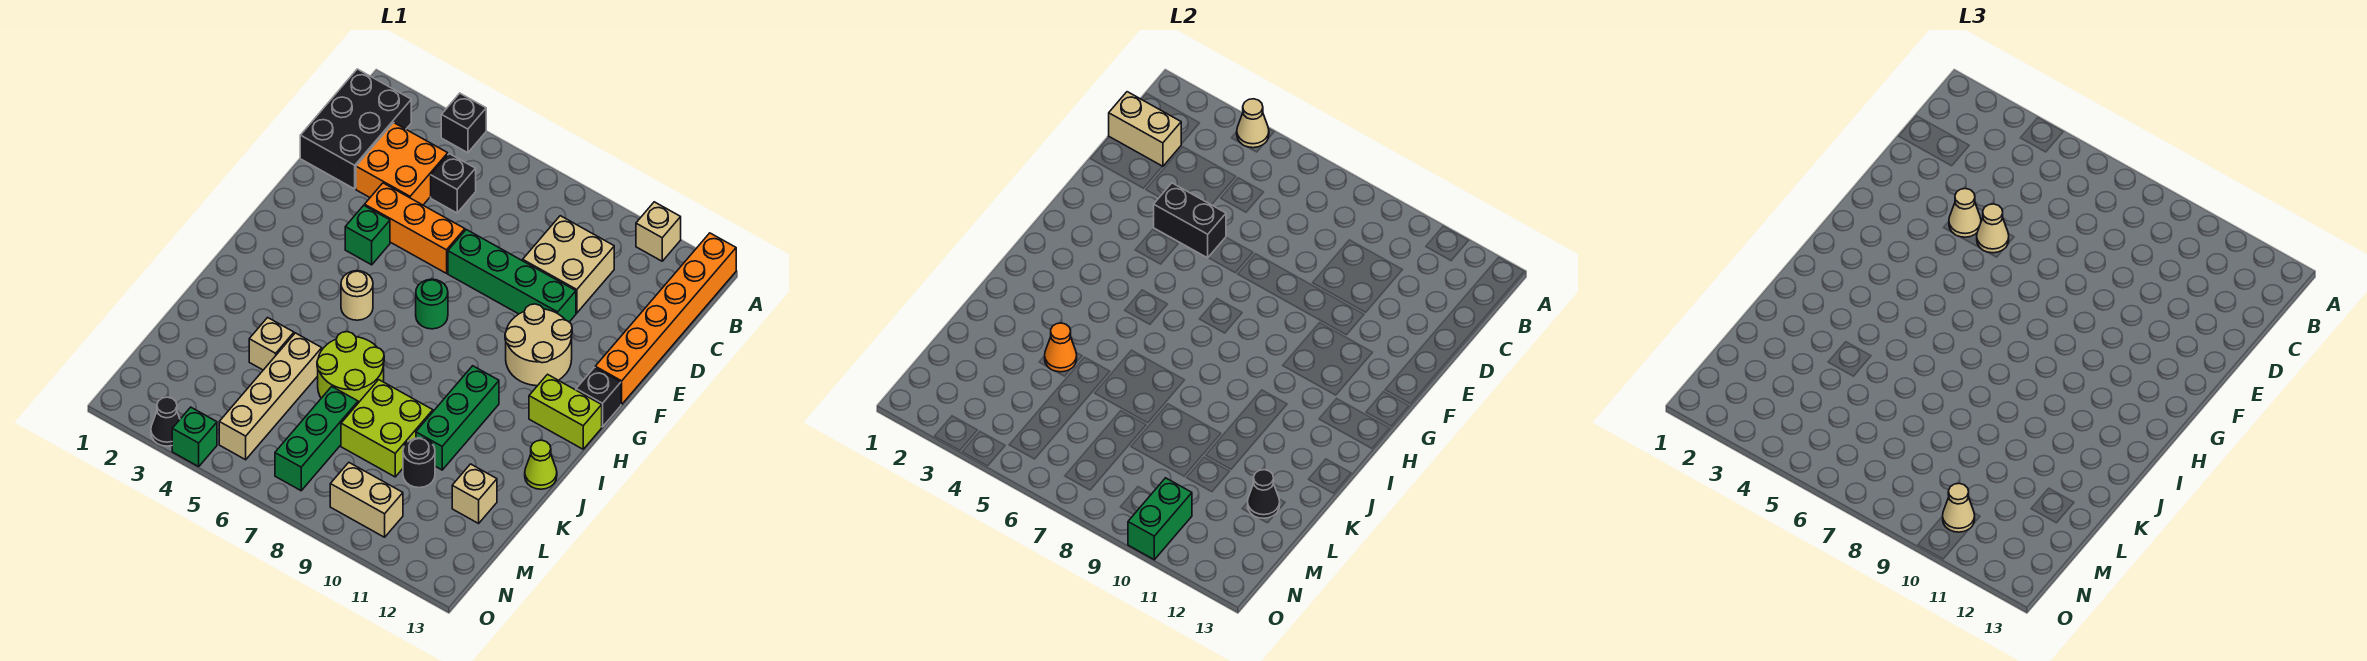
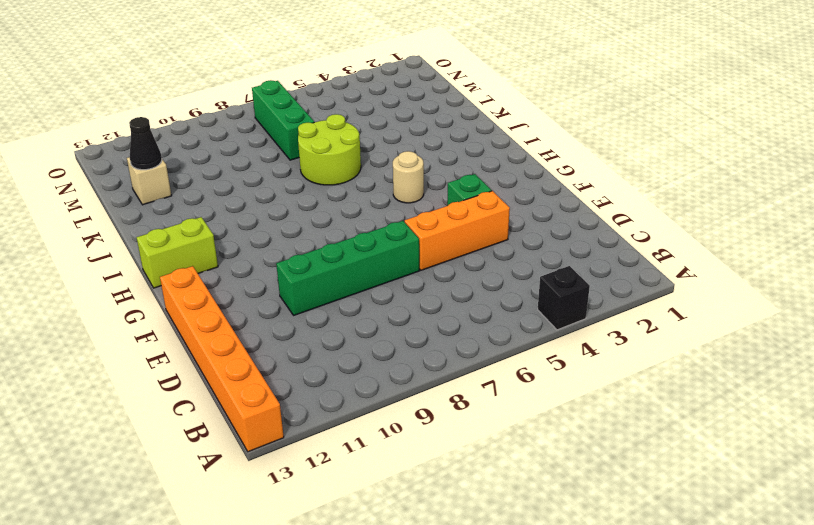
none -> tan brick A11 level 1
none -> black brick B1:D2 level 1
none -> orange brick C3:D4 level 1
none -> black brick C5 level 1

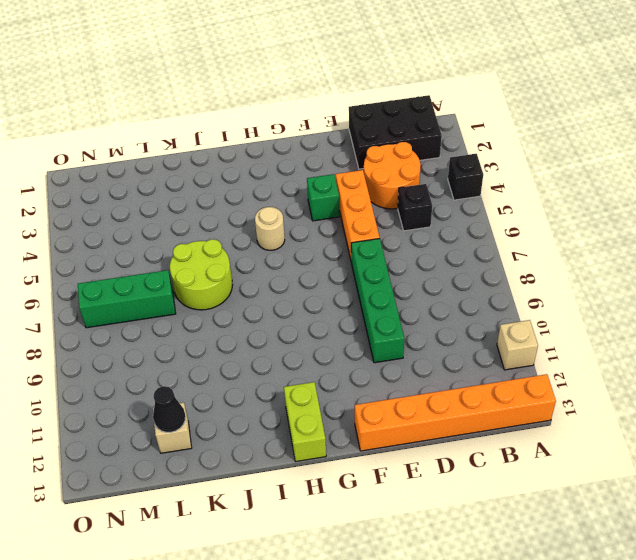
orange round brick C3:D4 level 1 -> orange brick C3:D4 level 1
none -> tan brick C9:D10 level 1
none -> tan round brick F10:G11 level 1
none -> green round brick G7 level 1
none -> black brick G13 level 1

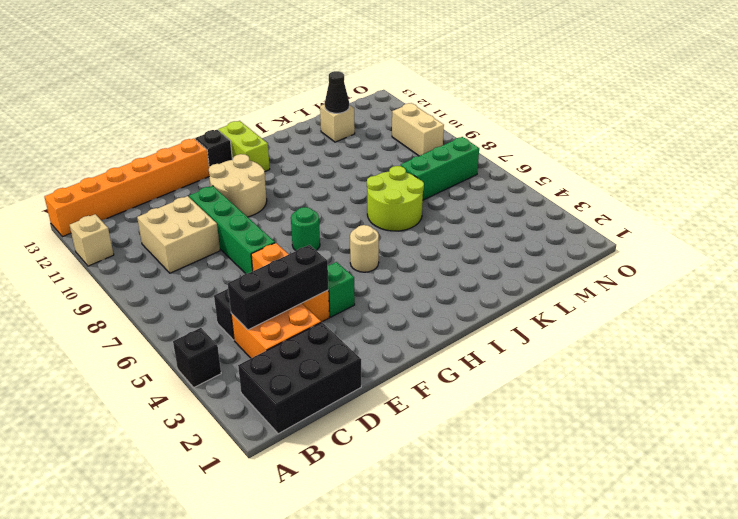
black brick C4:E4 level 2 -> black brick E4:E5 level 2
none -> green brick I10:K10 level 1
none -> lime cone J13 level 1
none -> tan brick K4 level 1
none -> tan brick K5:N5 level 1

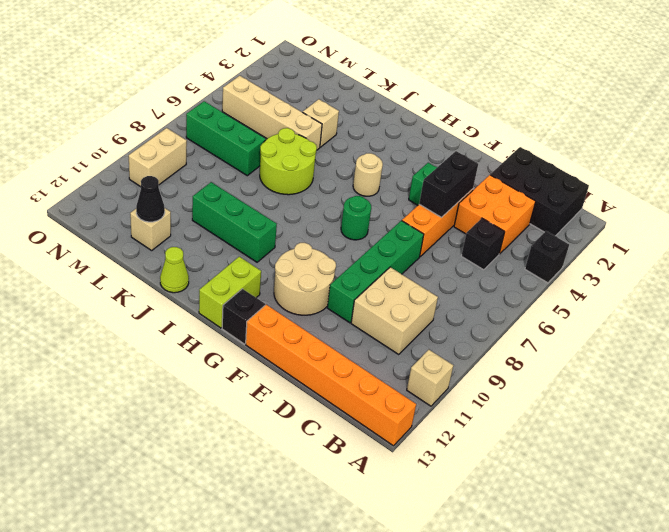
none -> lime brick K8:L9 level 1
none -> black round brick L10 level 1
none -> black cone O3 level 1
none -> green brick O4 level 1

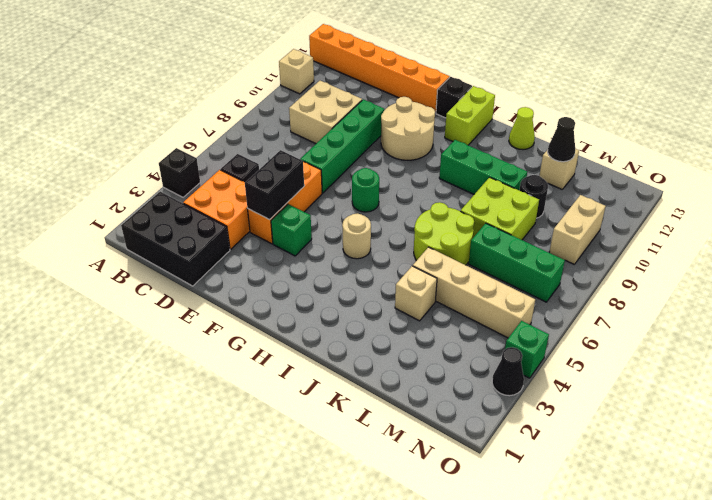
none -> tan cone A4 level 2
none -> tan brick C1:C2 level 2
none -> orange cone K4 level 2
none -> green brick N10:O10 level 2

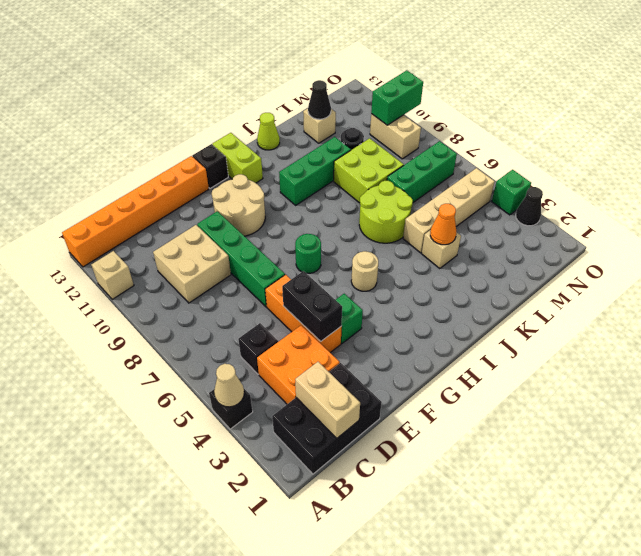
none -> tan cone E4 level 3
none -> tan cone E5 level 3
none -> tan cone N10 level 3

